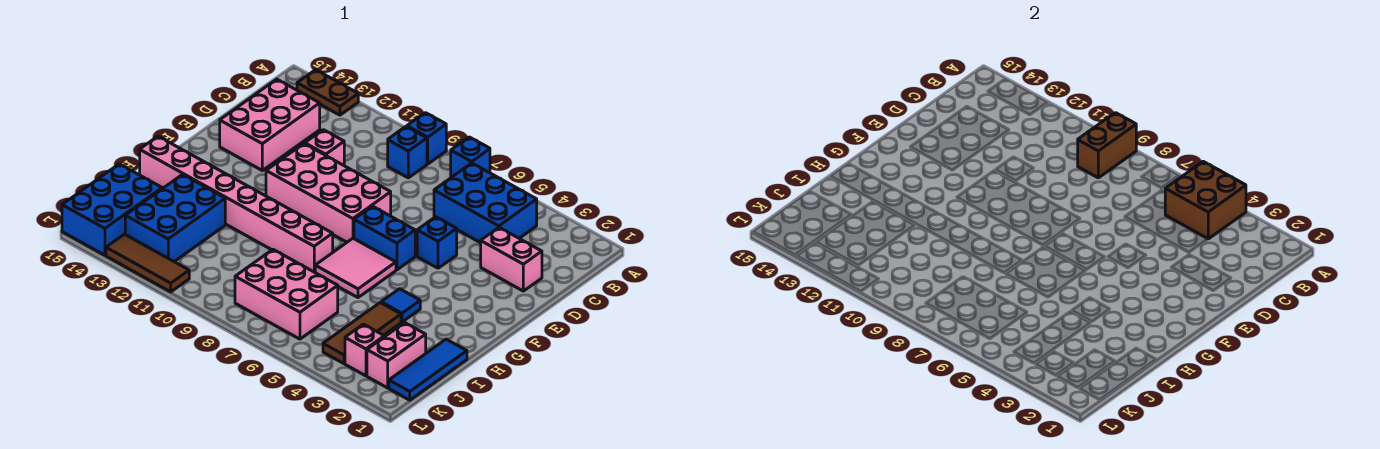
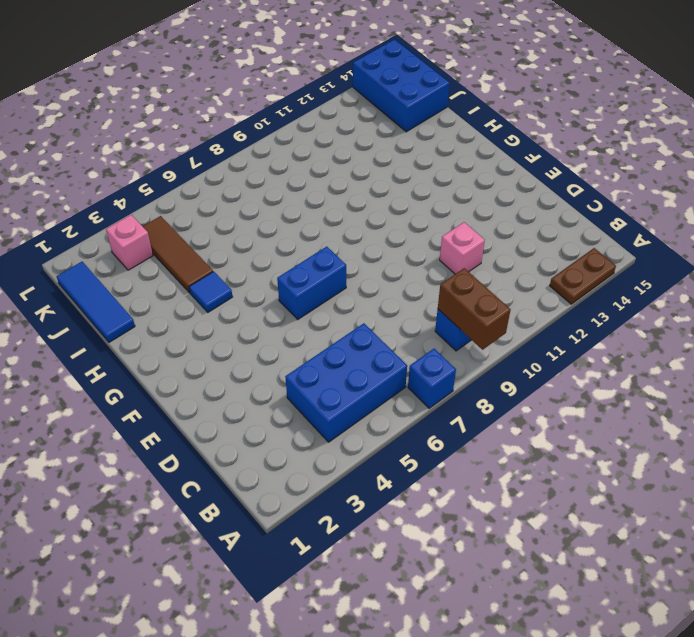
none -> blue brick A9 level 1
none -> pink brick C13:E14 level 1
none -> pink brick D2:D3 level 1

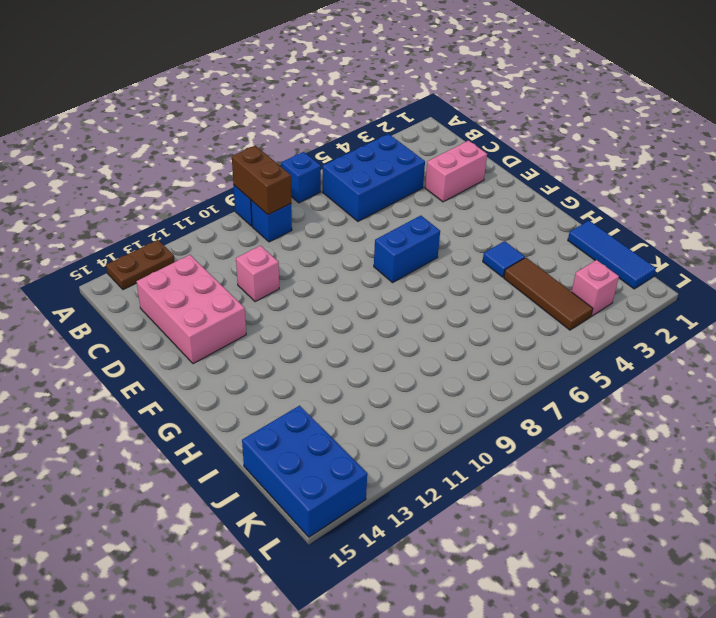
none -> blue brick E5 level 1
none -> pink brick E8:F11 level 1
none -> pink tile G6:H7 level 1

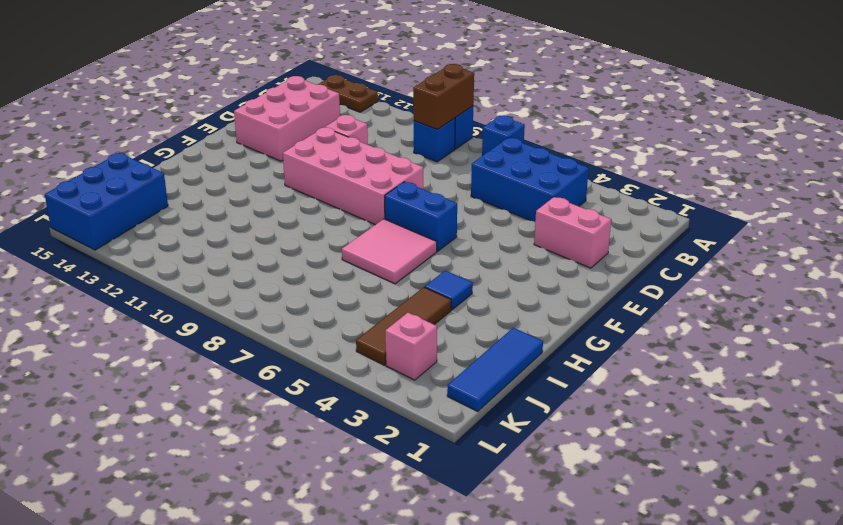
none -> blue brick E5 level 1
none -> pink brick H8:H15 level 1
none -> blue brick I12:K13 level 1

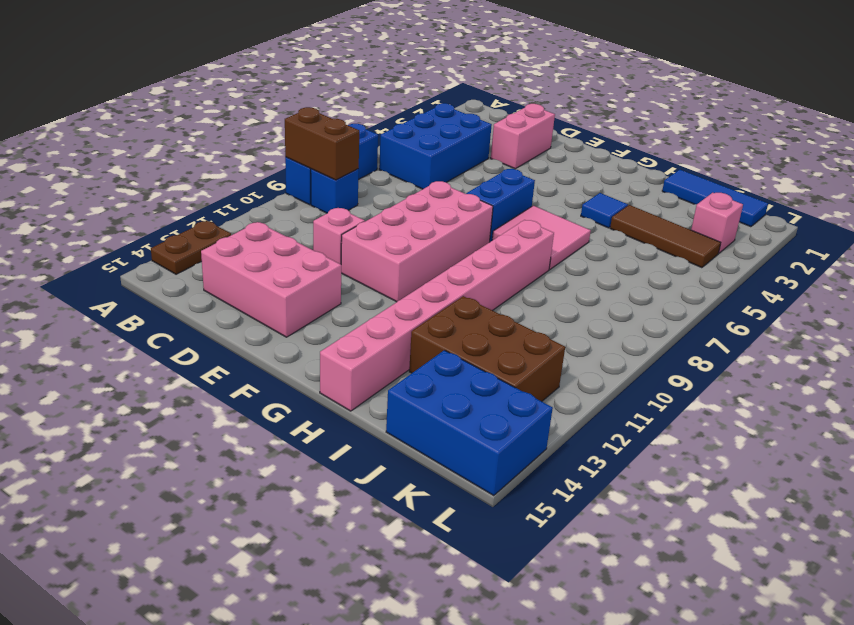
brown brick I12:K13 level 1 -> blue brick I12:K13 level 1
none -> blue brick E5 level 1
none -> pink brick J2:K2 level 1
none -> pink brick J6:K8 level 1

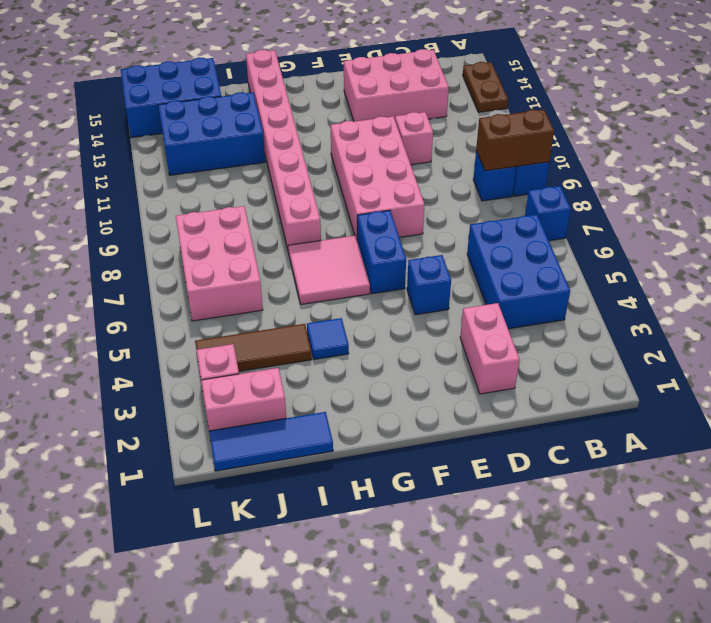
none -> brown tile L11:L13 level 1
none -> brown brick A4:B5 level 2

